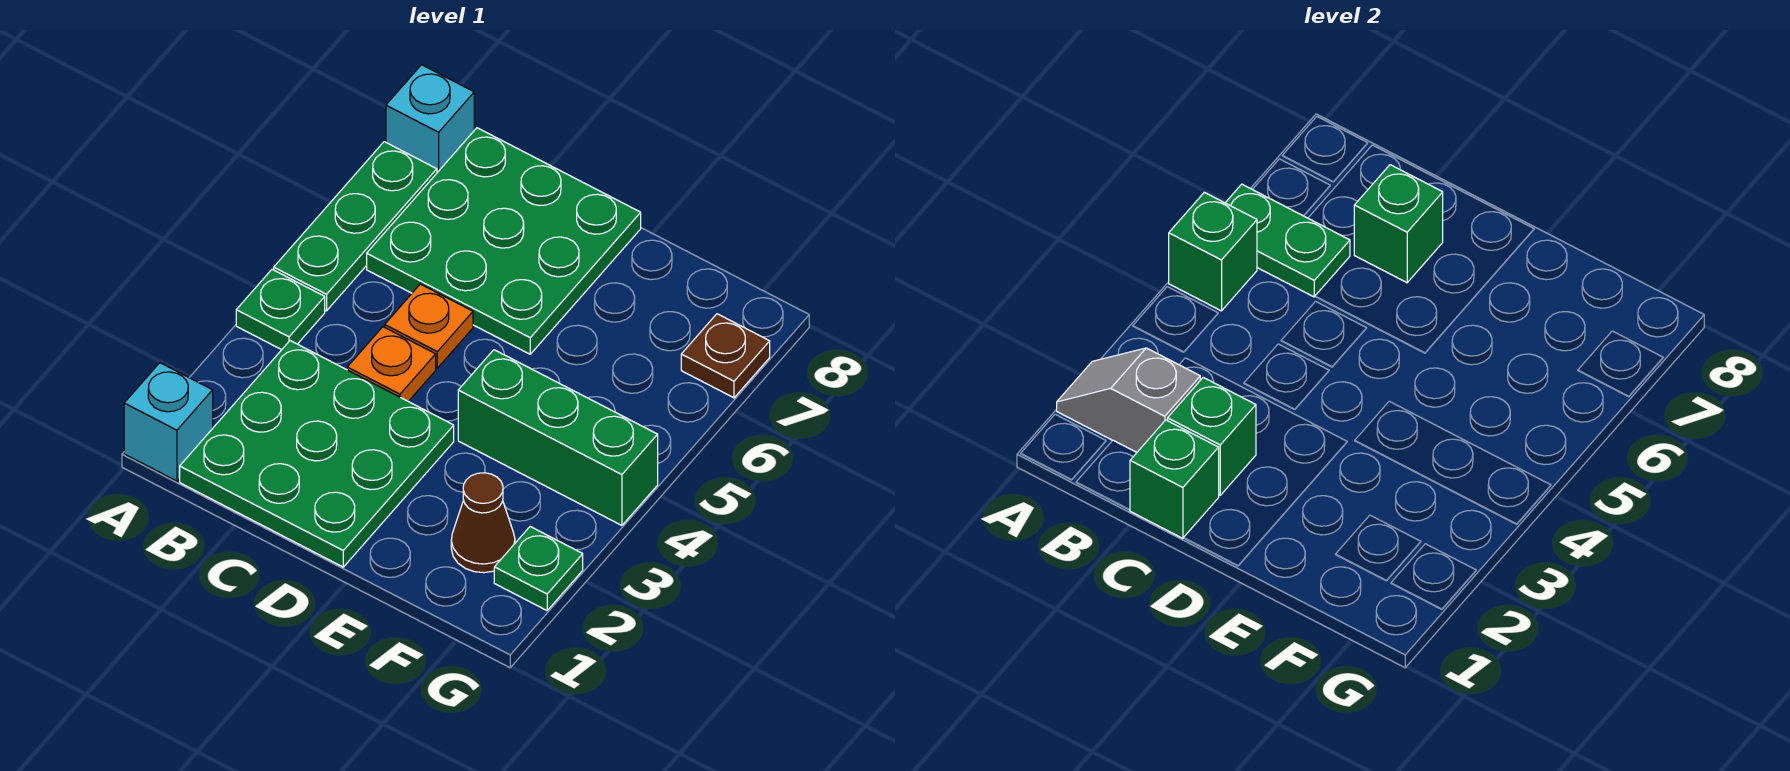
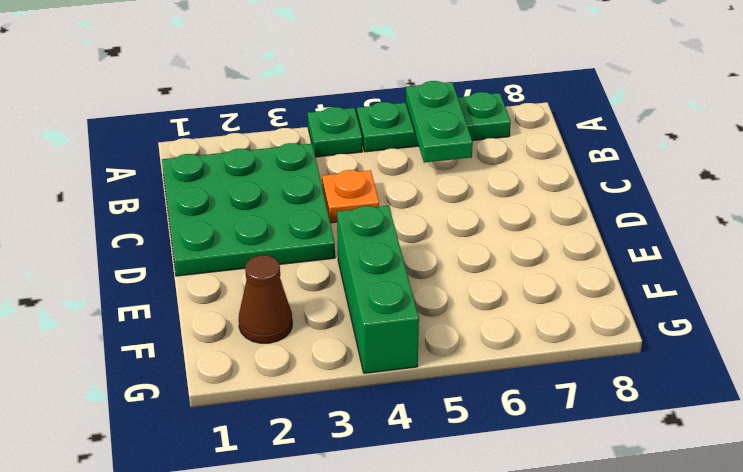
none -> cyan brick A1 level 1
none -> cyan brick A8 level 1
none -> green plate B6:D8 level 1

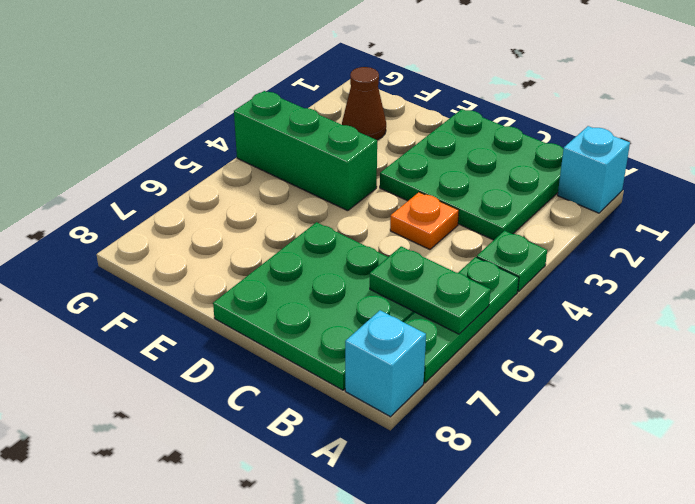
none -> orange plate C5 level 1
none -> green plate G2 level 1
none -> brown plate G7 level 1

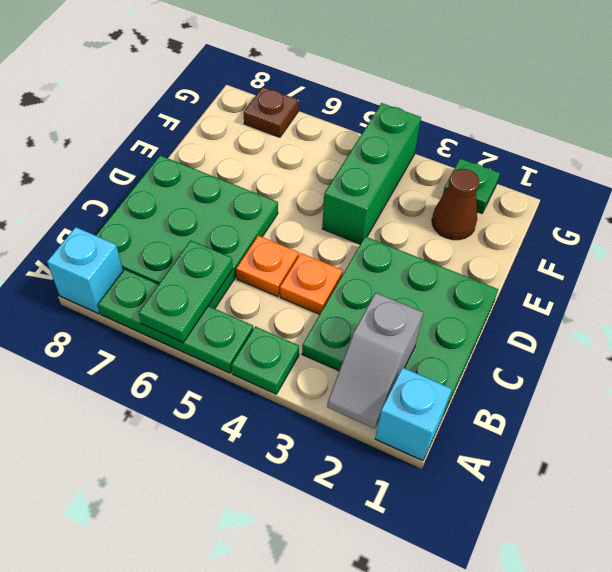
none -> green brick A5 level 2
none -> green brick C1 level 2
none -> green brick C2 level 2

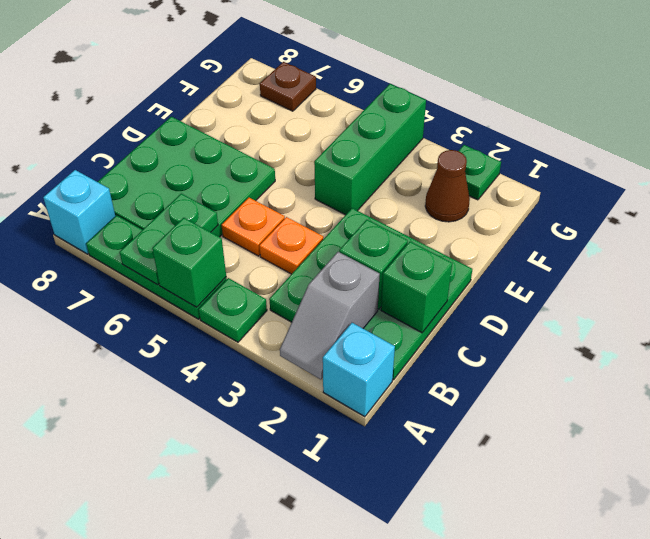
none -> green brick C7 level 2

